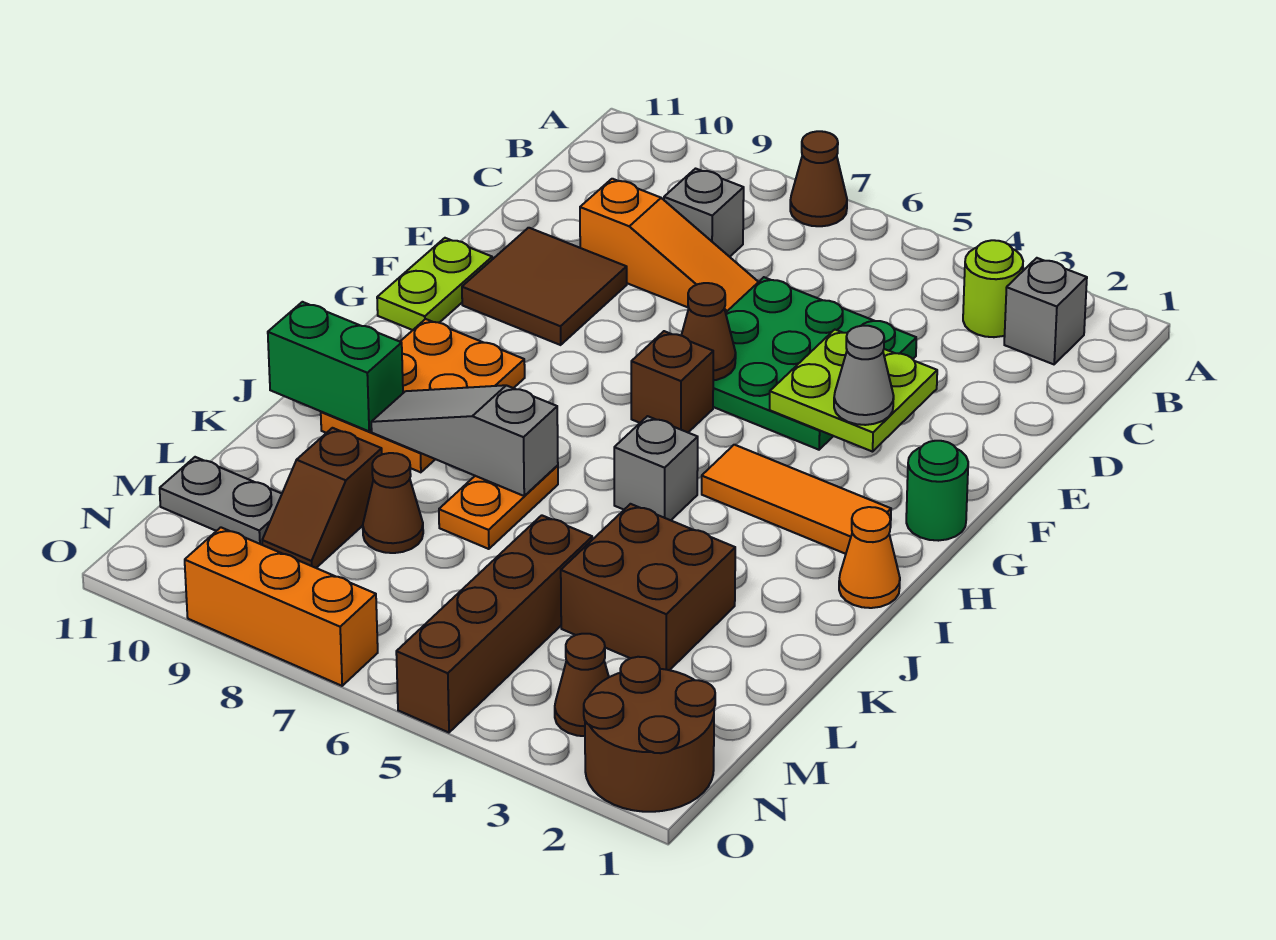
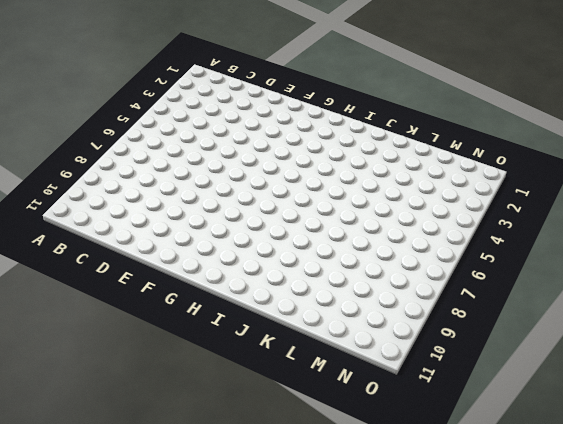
none -> brown cone A7 level 1
none -> grey brick B2 level 1
none -> lime round brick B3 level 1

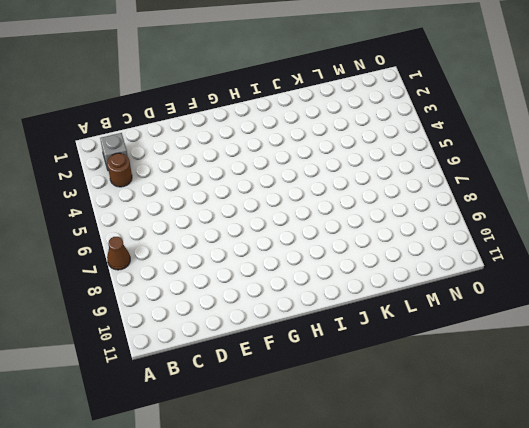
brown round brick B3 level 1 -> lime round brick B3 level 1
none -> grey brick C8 level 1
none -> green plate D4:F6 level 1
none -> orange slope D7:D9 level 1 top 9

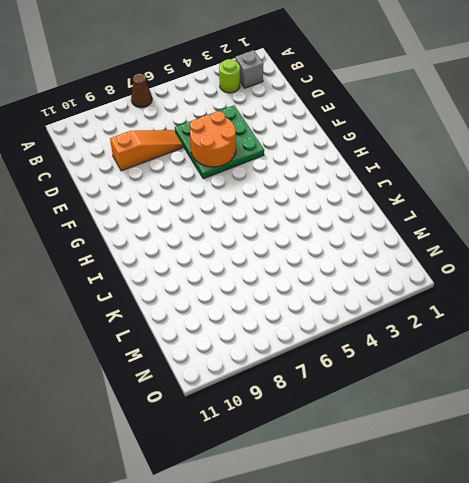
orange round brick E5:F6 level 2 -> brown cone F6 level 2
none -> grey brick C8 level 1
none -> brown tile E9:F10 level 1
none -> lime plate F11:G11 level 1

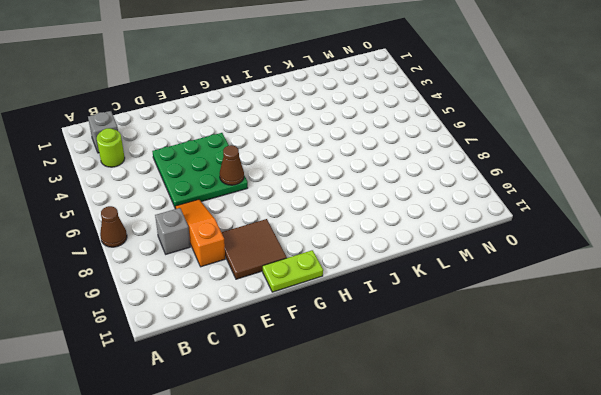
none -> green round brick G1 level 1
none -> brown brick G6 level 1
none -> orange tile H2:H4 level 1

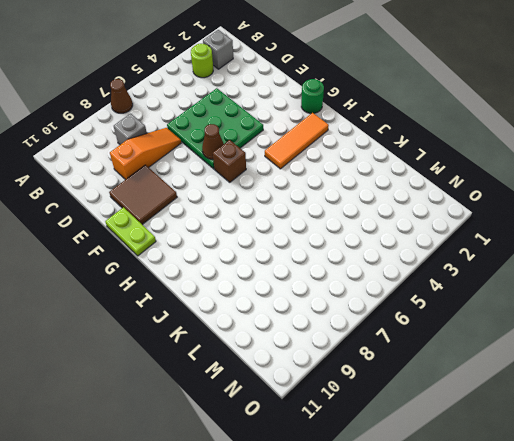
none -> orange plate H9:J10 level 1
none -> orange cone I1 level 1
none -> grey brick I5 level 1

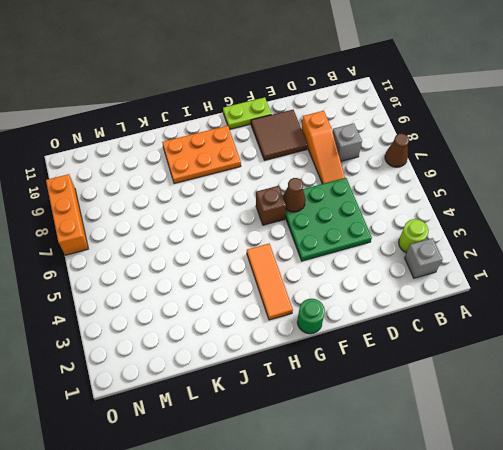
none -> orange cone I1 level 1
none -> grey brick I5 level 1
none -> orange plate J7:K7 level 1

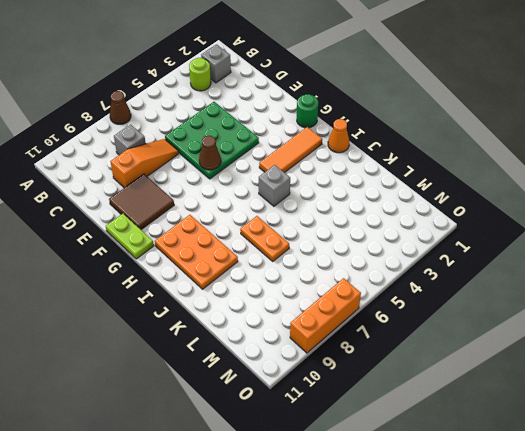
none -> brown brick G6 level 1
none -> brown brick K3:L4 level 1
none -> brown brick L5:O5 level 1

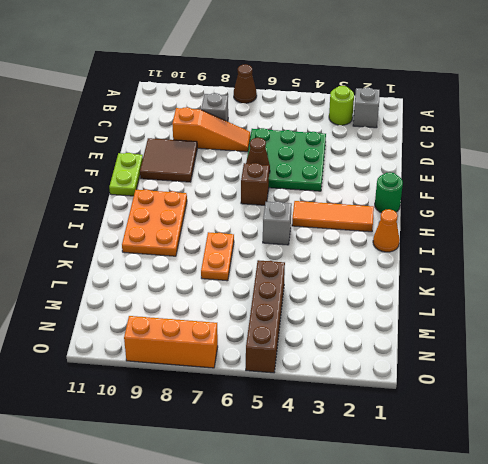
none -> brown brick K3:L4 level 1
none -> brown cone L8 level 1
none -> brown slope L9:M9 level 1 top L

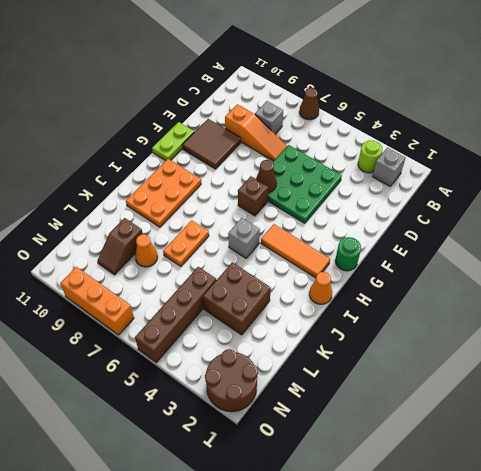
orange cone L8 level 1 -> brown cone L8 level 1
none -> grey plate M10:M11 level 1
none -> brown cone N3 level 1
none -> lime plate E3:F4 level 2

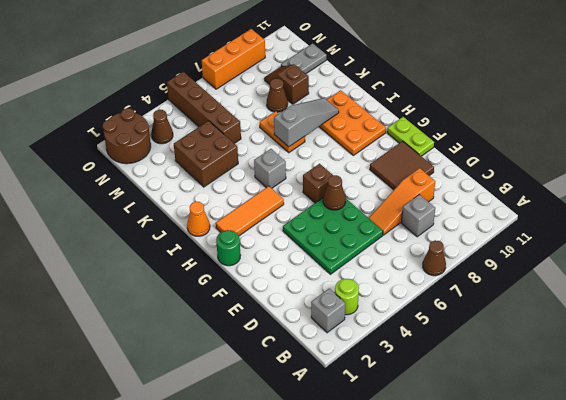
none -> lime plate E3:F4 level 2
none -> green brick J10:J11 level 2
none -> grey cone F3 level 3

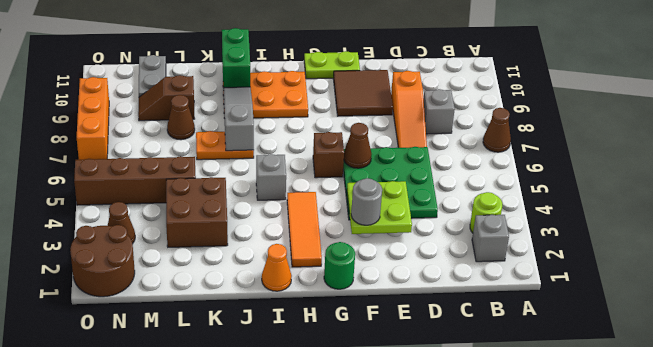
grey round brick F3 level 3 -> grey cone F3 level 3

